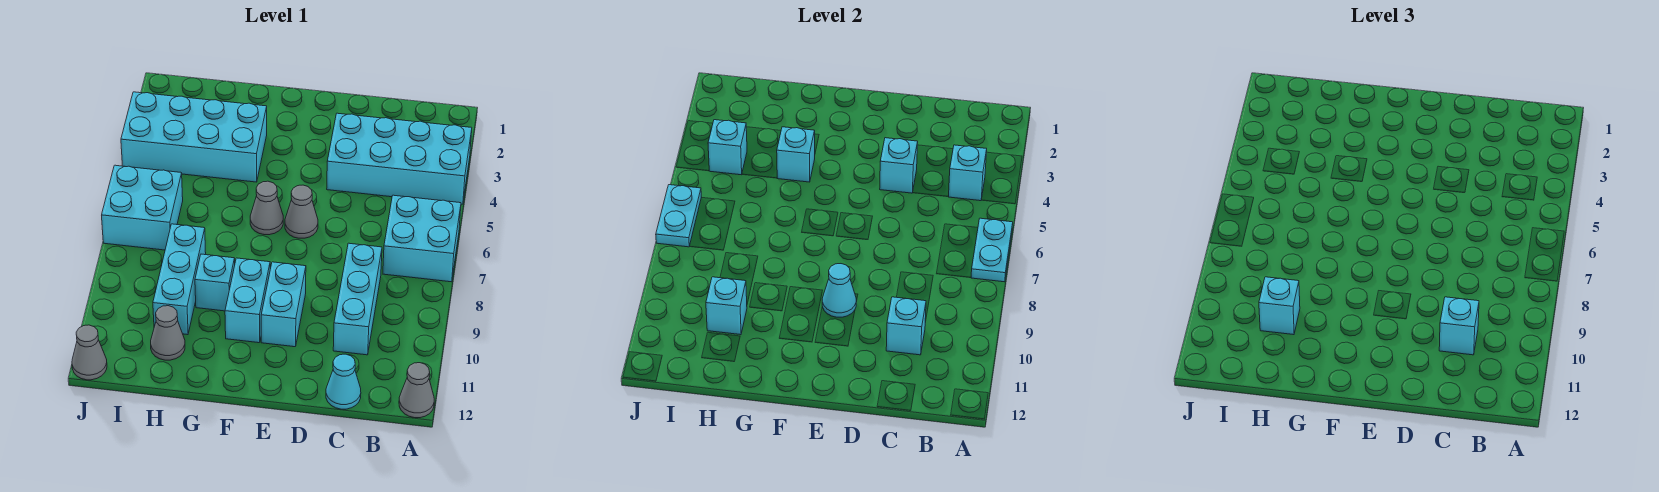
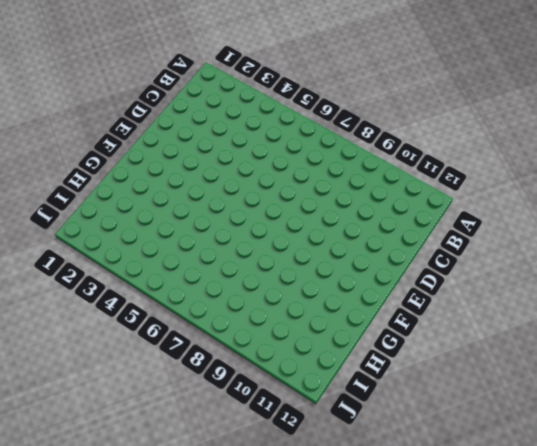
none -> cyan brick A3:D4 level 1
none -> cyan brick A6:B7 level 1
none -> grey cone A12 level 1

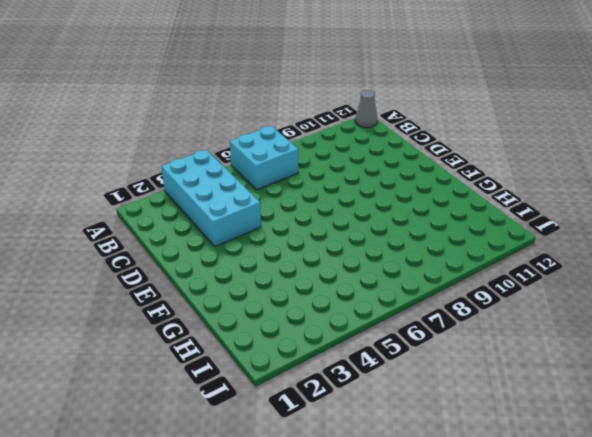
none -> cyan brick C8:C10 level 1
none -> cyan cone C12 level 1
none -> grey cone E6 level 1

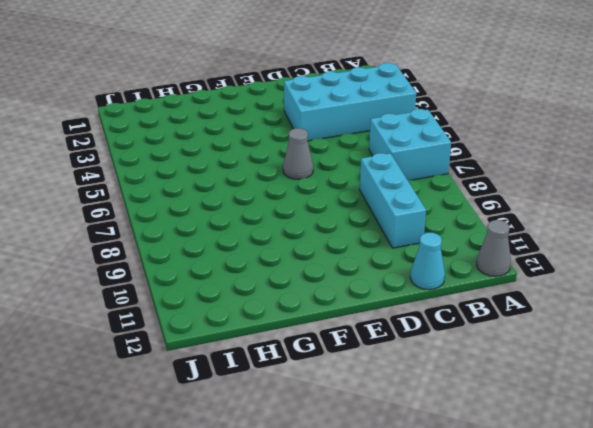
none -> cyan brick E9:E10 level 1
none -> grey cone F6 level 1
none -> cyan brick F9:F10 level 1

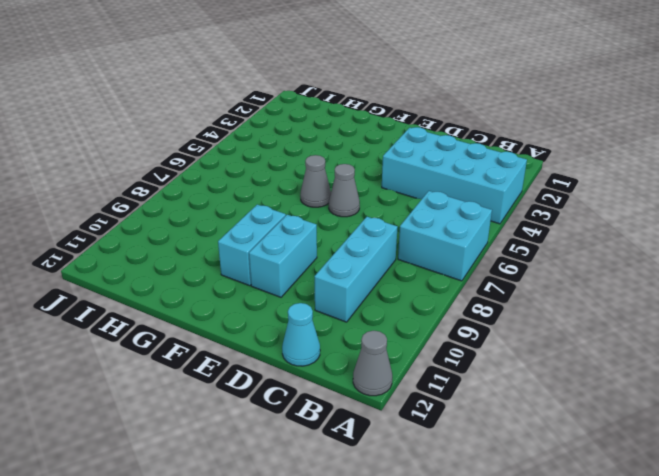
none -> cyan brick G3:J4 level 1
none -> cyan brick G9 level 1
none -> cyan brick H8:H10 level 1

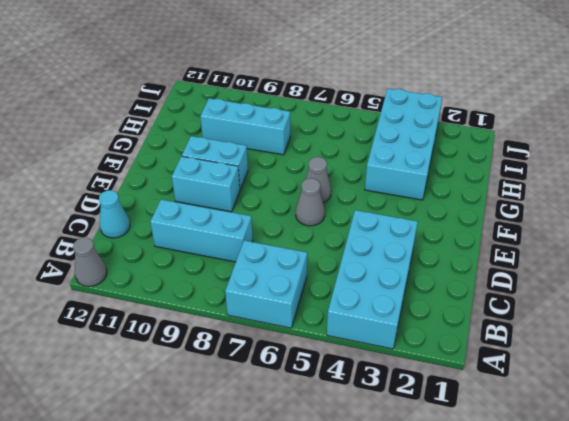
none -> cyan brick G9 level 1
none -> grey cone H11 level 1
none -> cyan brick I6:J7 level 1

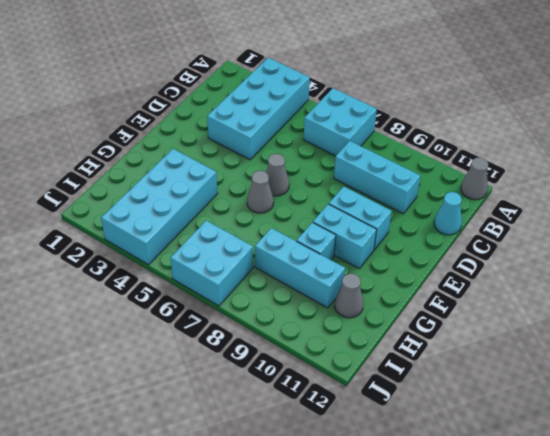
none -> grey cone J12 level 1
none -> cyan plate A6:A7 level 2
none -> cyan brick B4 level 2

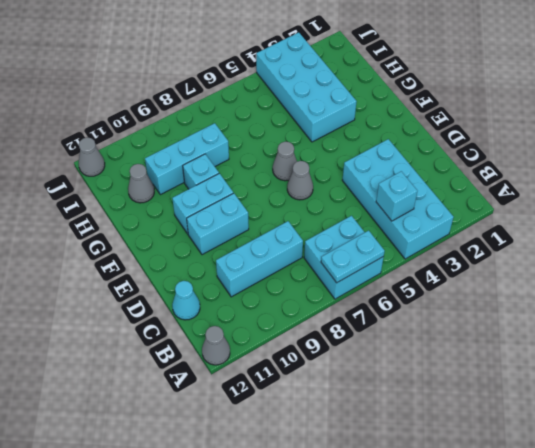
none -> cyan brick I6:J7 level 1
none -> cyan brick C10 level 2
none -> cyan brick D4 level 2

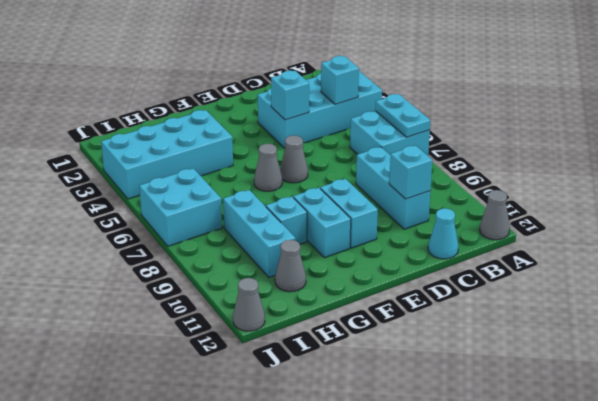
none -> cyan cone E9 level 2
none -> cyan brick G4 level 2
none -> cyan brick H10 level 2

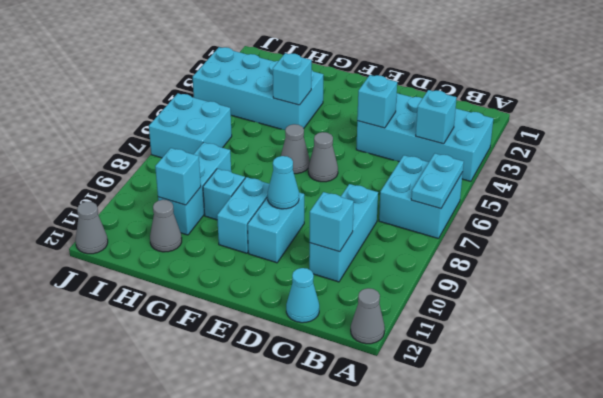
none -> cyan brick I4 level 2
none -> cyan plate J6:J7 level 2
none -> cyan brick C10 level 3

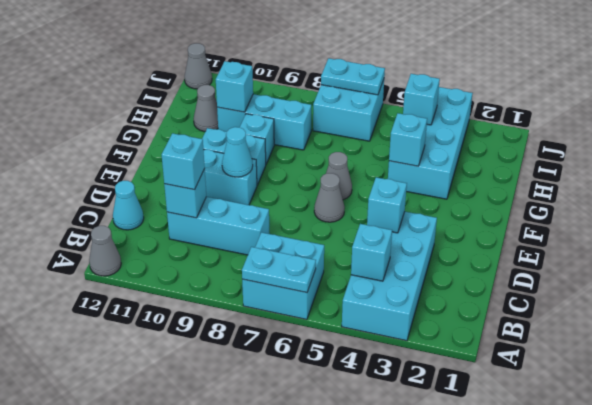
none -> cyan brick H10 level 3

